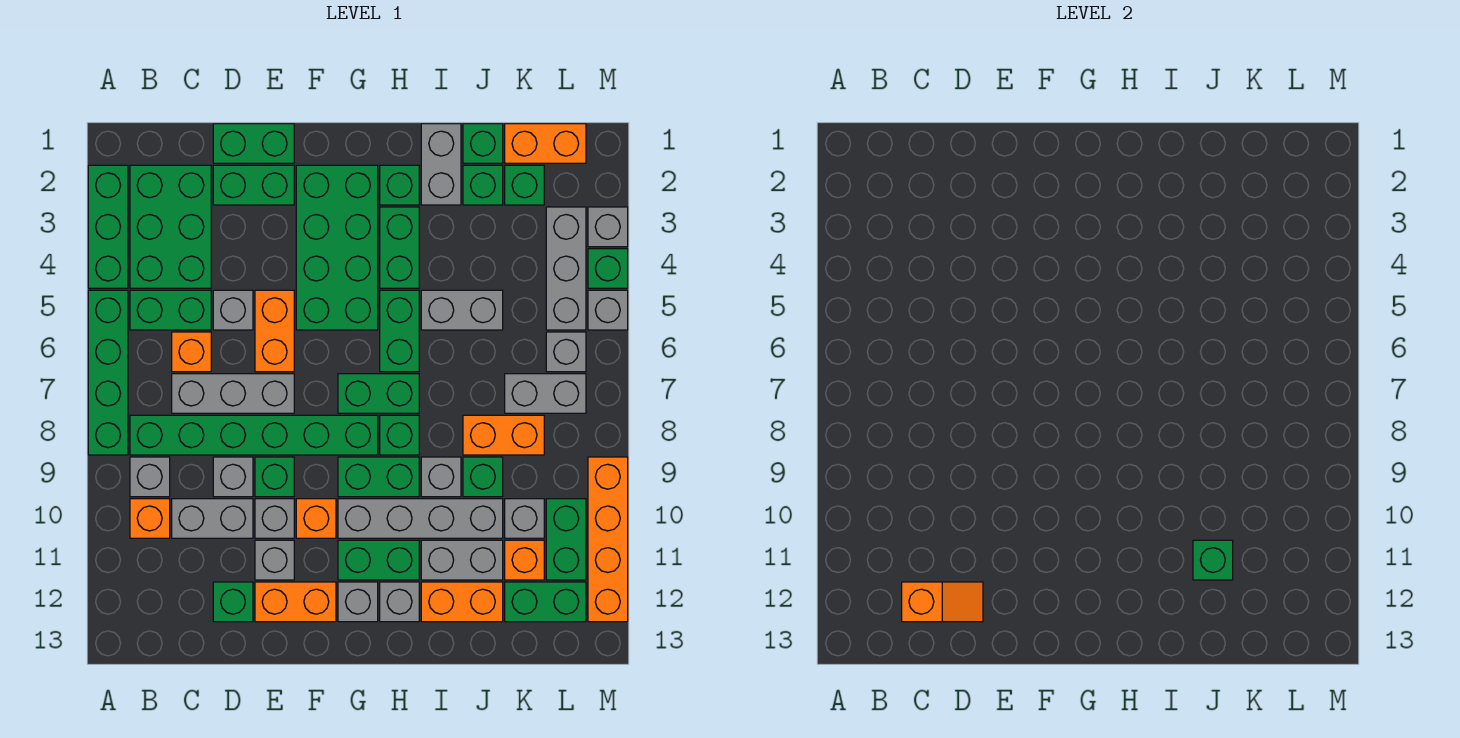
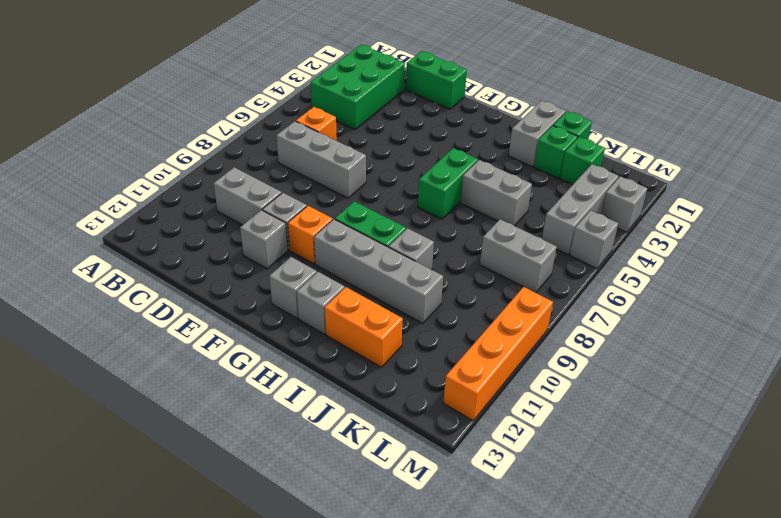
none -> green brick A2:A4 level 1
none -> green brick A5:A8 level 1
none -> green brick B5:C5 level 1
none -> green brick B8:G8 level 1

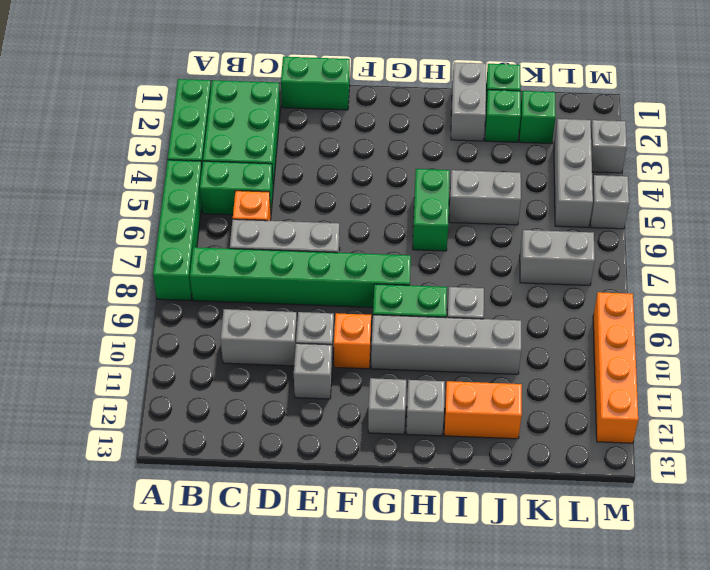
none -> grey brick B9 level 1
none -> orange brick B10 level 1
none -> green brick D2:E2 level 1
none -> grey brick D5 level 1

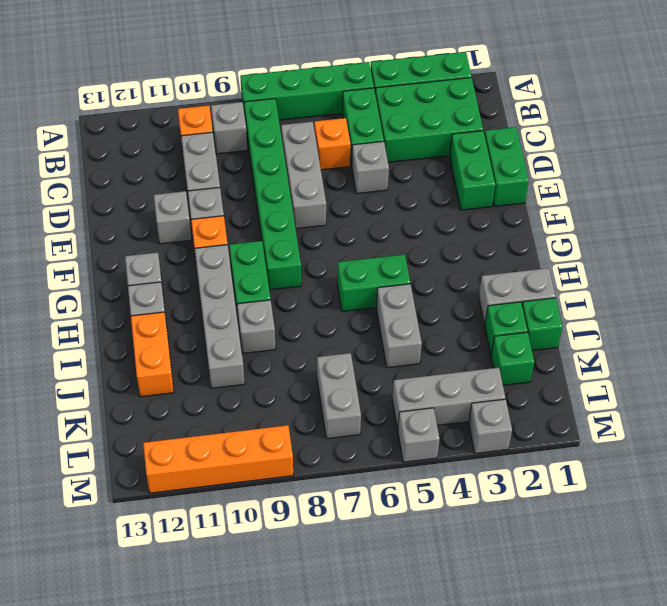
none -> grey brick D9 level 1
none -> green brick D12 level 1
none -> orange brick E5:E6 level 1
none -> green brick E9 level 1

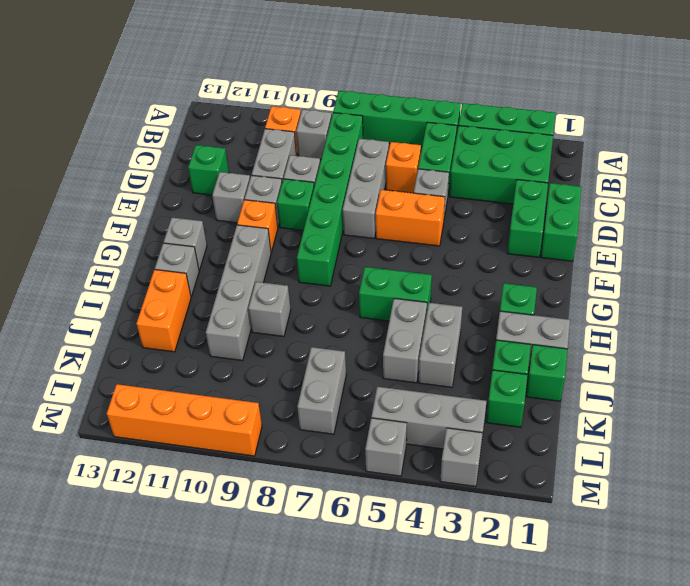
grey brick I4:J4 level 1 -> grey brick I11:J11 level 1
none -> orange brick E12:F12 level 1
none -> green brick F2:G5 level 1
none -> green brick G7:H7 level 1
none -> green brick G9:H9 level 1

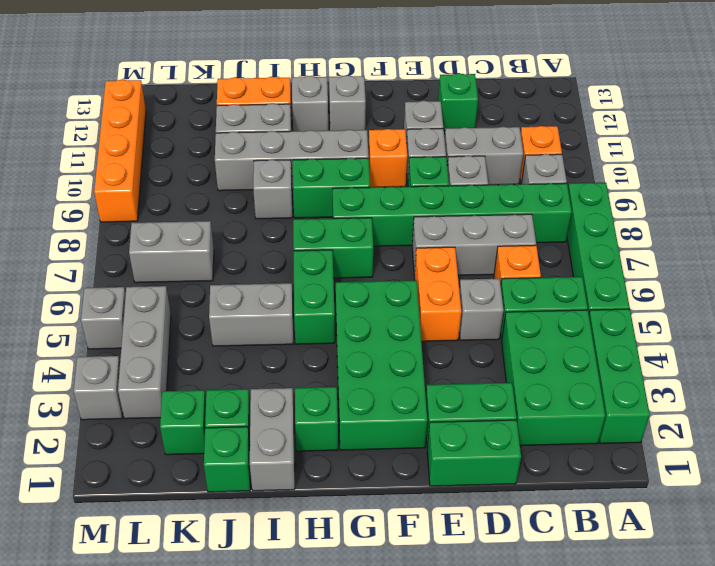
none -> orange brick E12:F12 level 1
none -> green brick G11:H11 level 1
none -> green brick H3:H4 level 1
none -> green brick H8 level 1

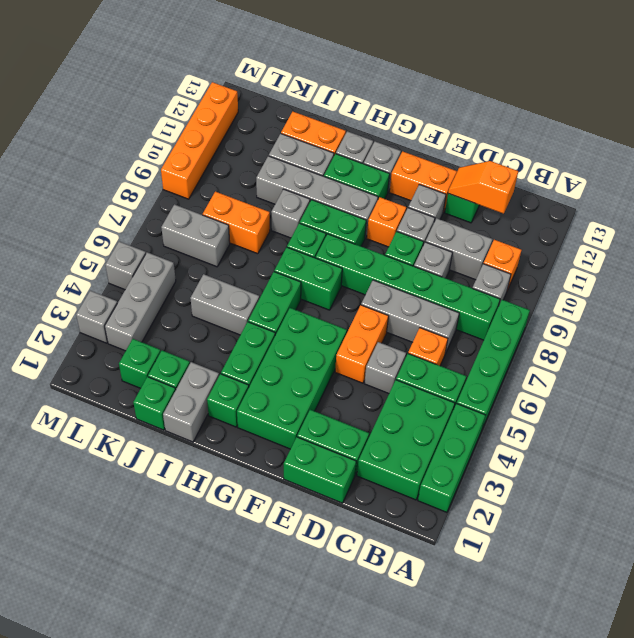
none -> green brick J9 level 1
none -> orange brick K1:L1 level 1
none -> grey brick K10 level 1
none -> orange brick K11 level 1

